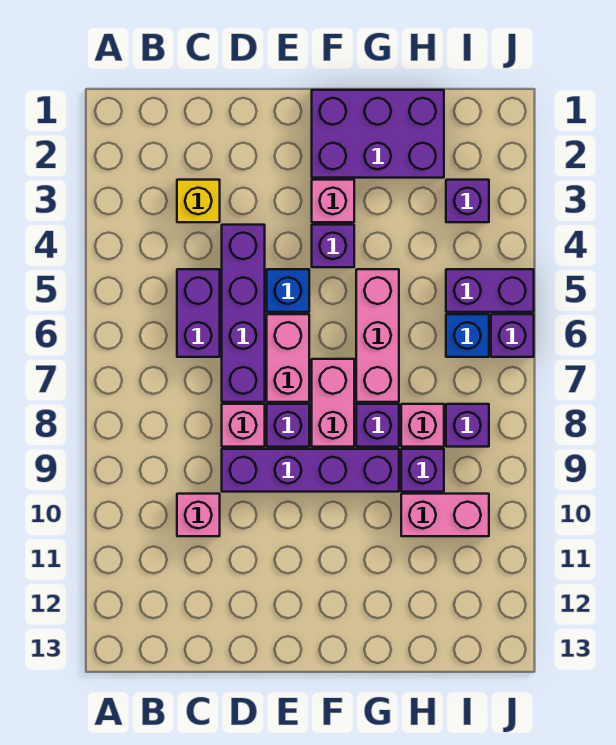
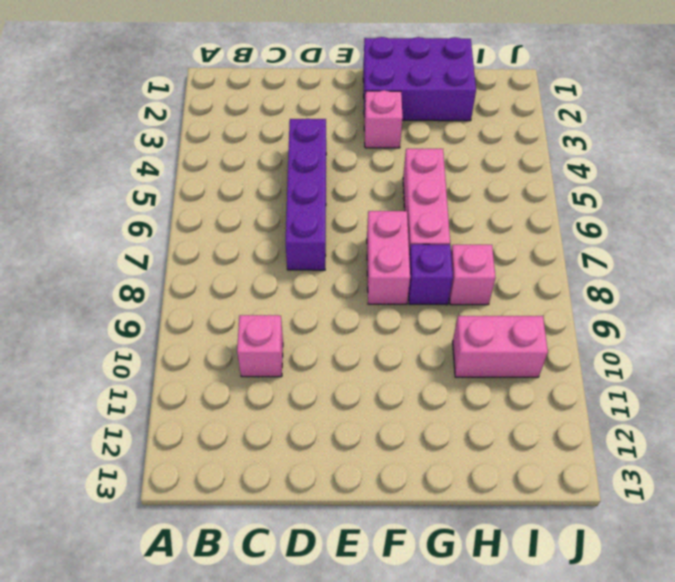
none -> yellow brick C3 level 1
none -> purple brick C5:C6 level 1
none -> pink brick D8 level 1

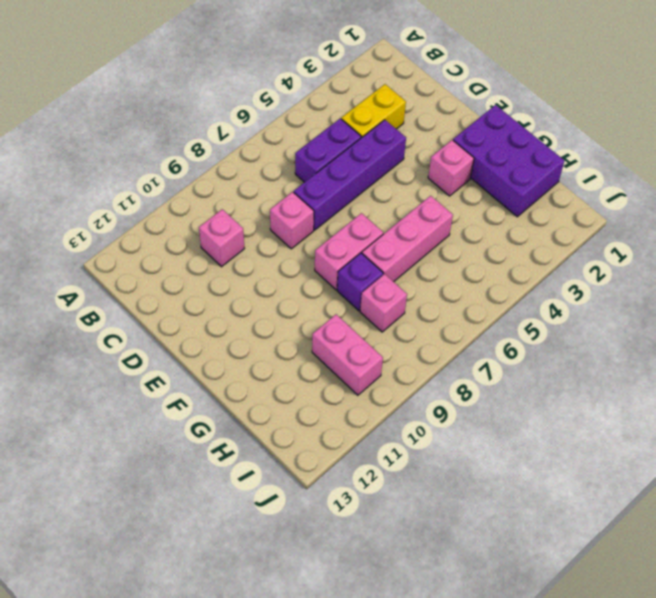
yellow brick C3:C4 level 1 -> yellow brick C3 level 1
none -> purple brick D9:G9 level 1
none -> blue brick E5 level 1
none -> pink brick E6:E7 level 1

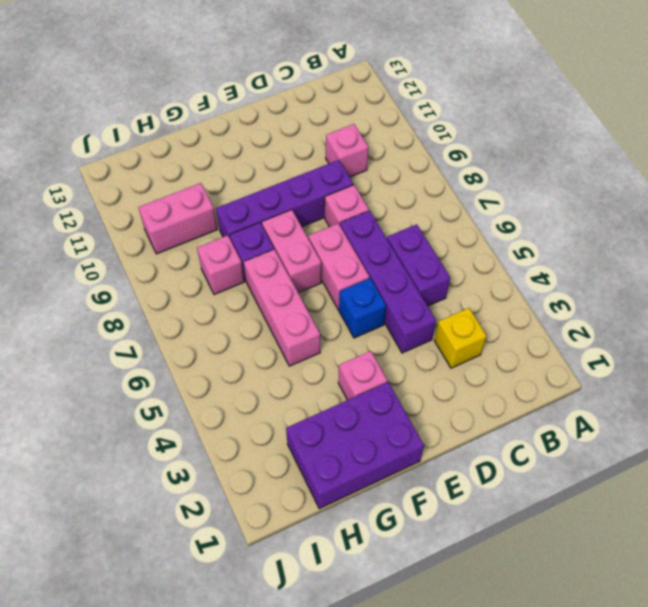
none -> purple brick E8 level 1
none -> purple brick F4 level 1
none -> purple brick H9 level 1

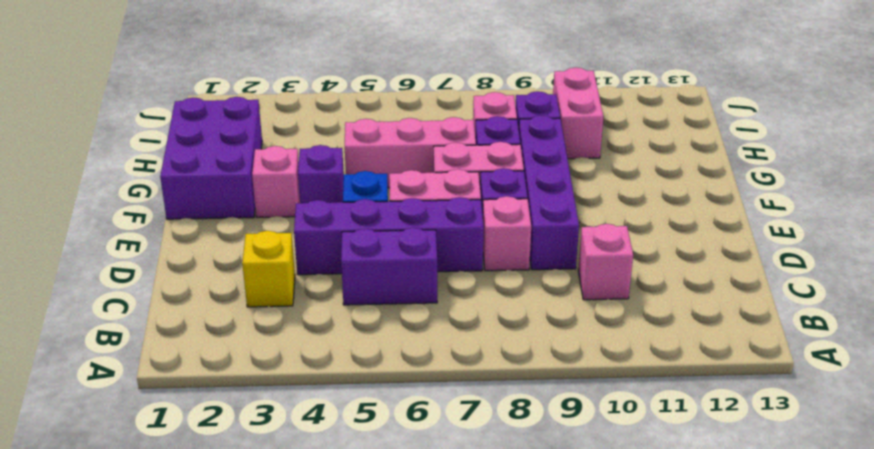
none -> purple brick I3 level 1
none -> purple brick I5:J5 level 1
none -> blue brick I6 level 1

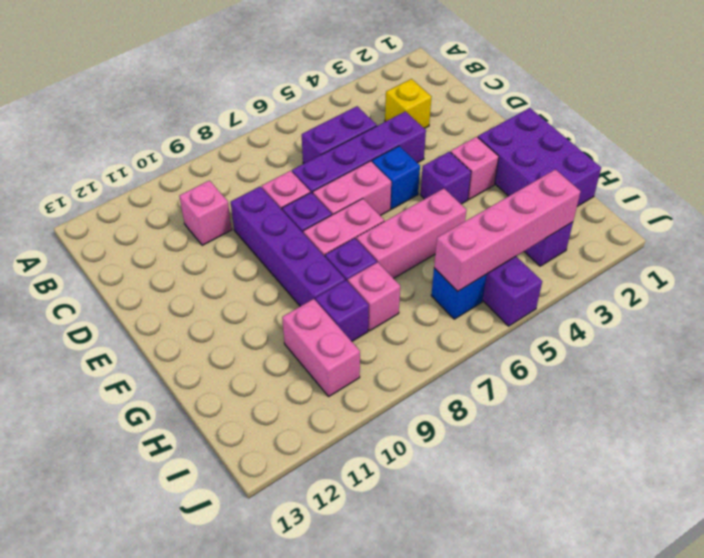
pink brick I3:I6 level 2 -> none
none -> purple brick I8 level 1
none -> purple brick J6 level 1

